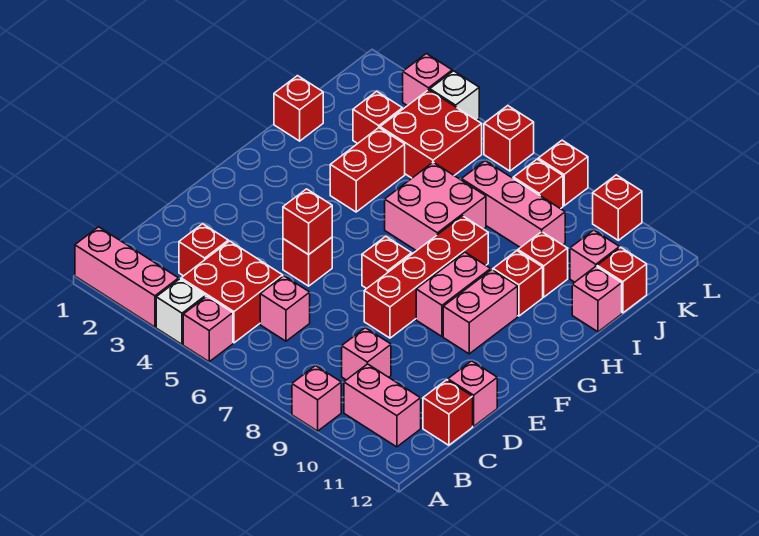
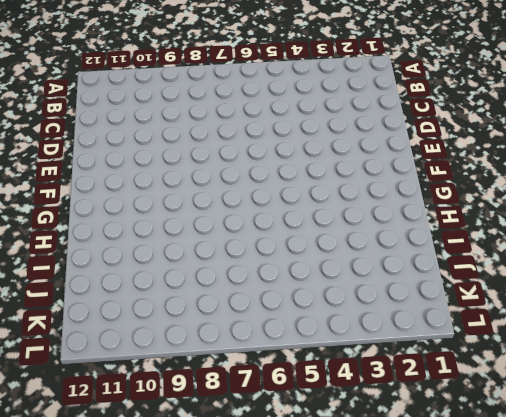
none -> pink brick A1:A3 level 1
none -> white brick A4 level 1
none -> pink brick A5 level 1
none -> pink brick A9 level 1

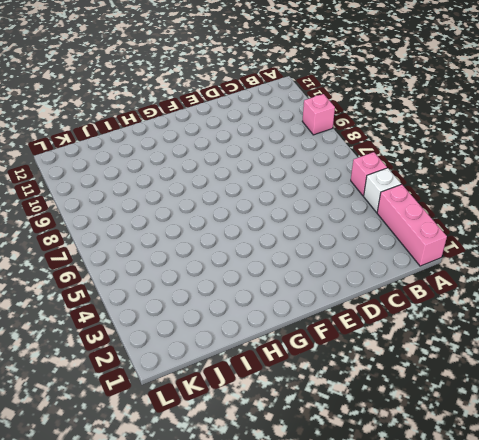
none -> red brick B4:C5 level 1
none -> pink brick B10:B11 level 1
none -> red brick C3 level 1
none -> pink brick C6 level 1

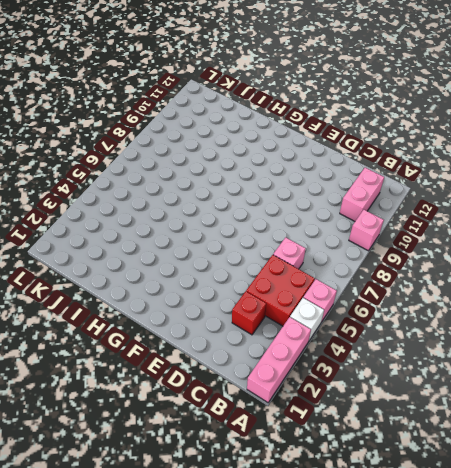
none -> pink brick C9 level 1
none -> red brick C12 level 1
none -> pink brick D12 level 1
none -> red brick E5 level 1

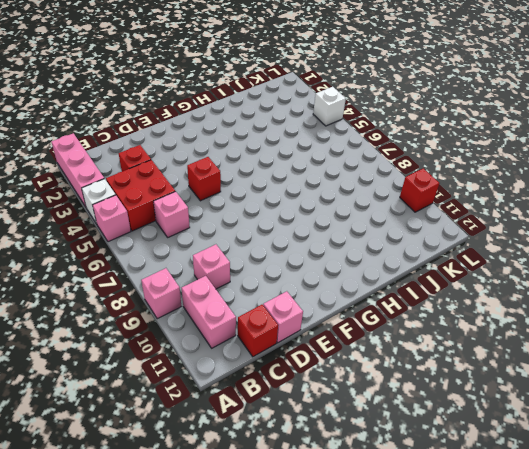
none -> red brick E8:H8 level 1
none -> red brick F7 level 1
none -> pink brick F9:G9 level 1
none -> pink brick F10:G10 level 1

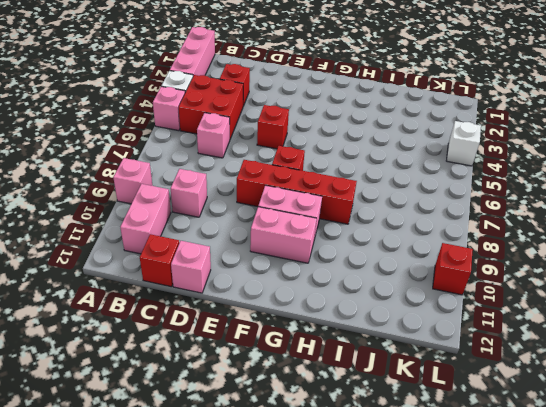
none -> red brick H4:I4 level 1
none -> pink brick H6:I7 level 1
none -> red brick H10 level 1
none -> red brick I1 level 1

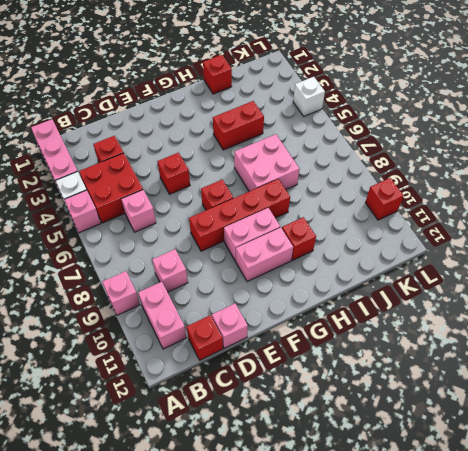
none -> red brick I10 level 1
none -> pink brick I12 level 1
none -> red brick J3 level 1
none -> red brick J4:K5 level 1

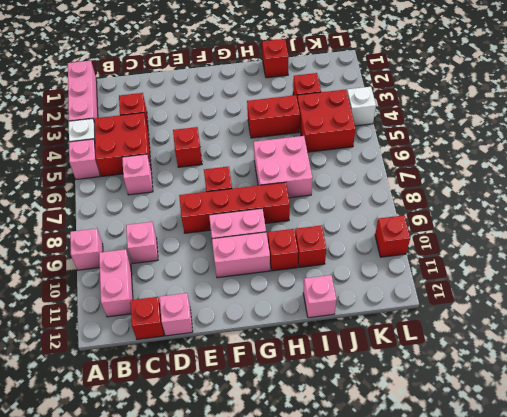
none -> pink brick J7:J9 level 1
none -> pink brick J11 level 1
none -> red brick J12 level 1
none -> red brick K8 level 1

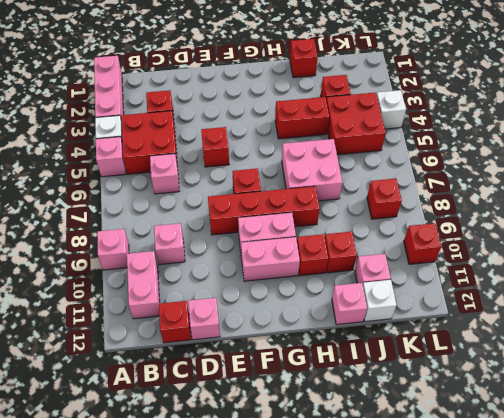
white brick J12 level 1 -> red brick J12 level 1
none -> pink brick J7:J9 level 1
none -> pink brick L3 level 1
none -> red brick L6 level 1
none -> red brick L8 level 1

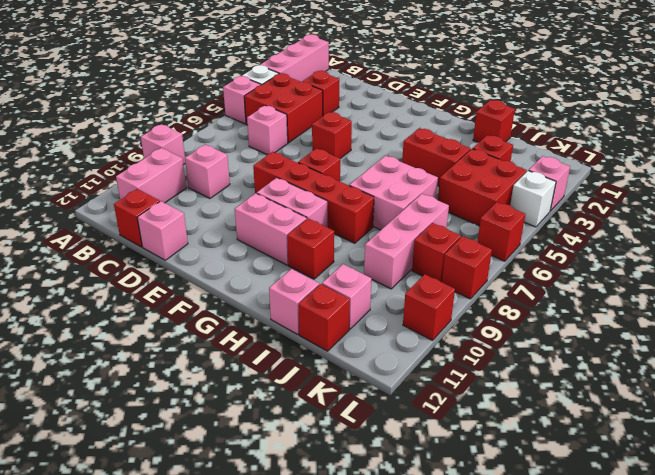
none -> red brick I10 level 1
none -> red brick E5 level 2

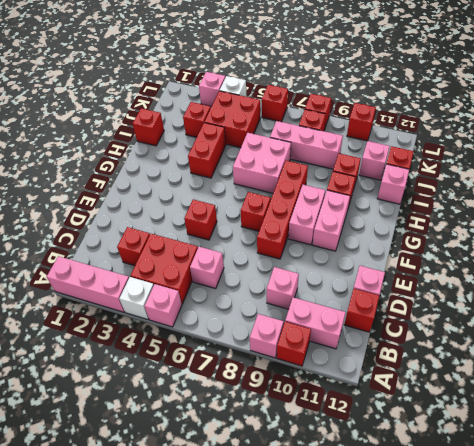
red brick A10 level 1 -> red brick E5 level 2

